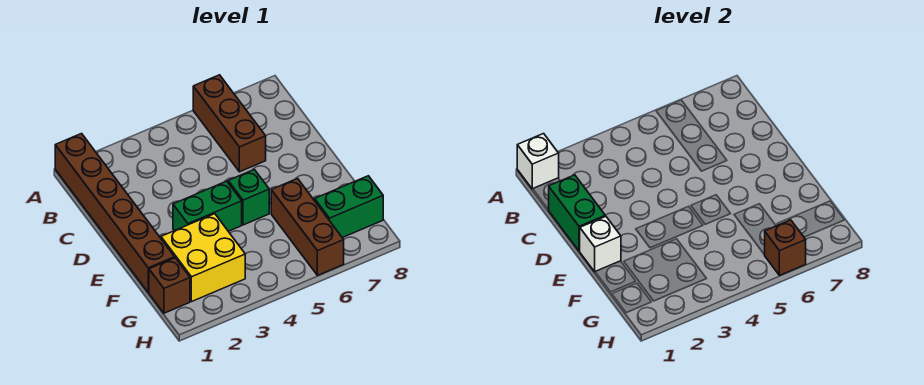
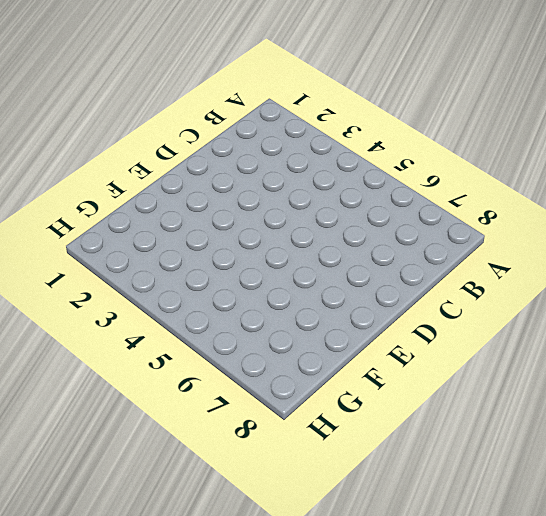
none -> brown brick A1:F1 level 1
none -> brown brick A6:C6 level 1
none -> green brick E3:E4 level 1

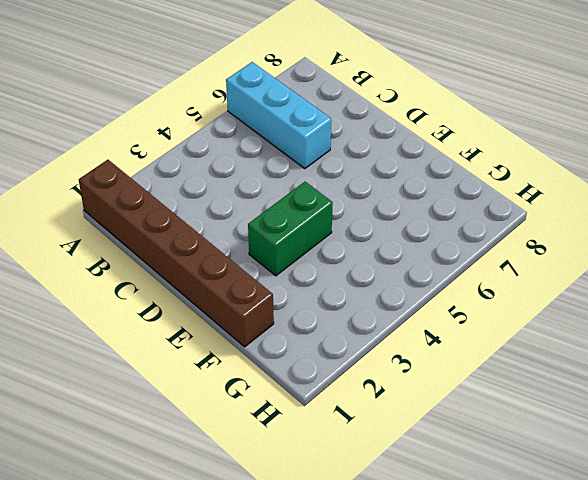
cyan brick A6:C6 level 1 -> brown brick A6:C6 level 1
none -> green brick E5 level 1
none -> yellow brick F2:G3 level 1
none -> brown brick F6:H6 level 1

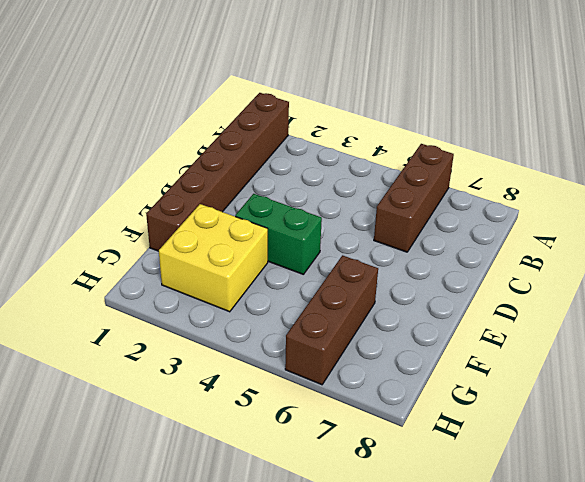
none -> green brick E5 level 1
none -> brown brick G1 level 1
none -> green brick G7:G8 level 1

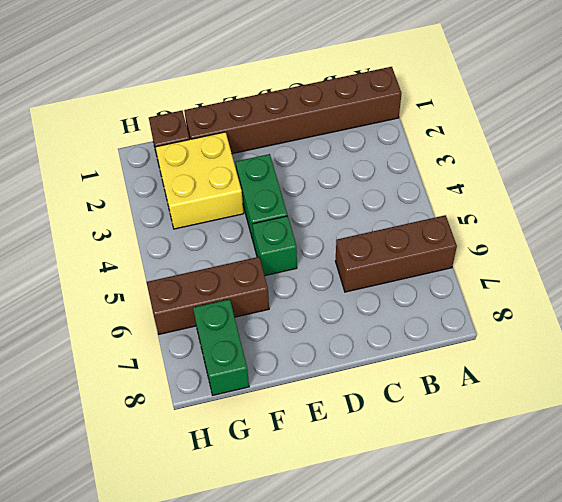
none -> white brick A1 level 2
none -> green brick C1:D1 level 2
none -> white brick E1 level 2

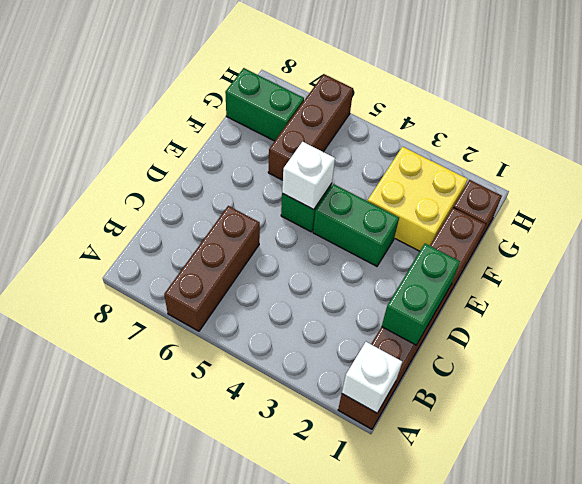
white brick E5 level 2 -> white brick E1 level 2
none -> brown brick H6 level 2

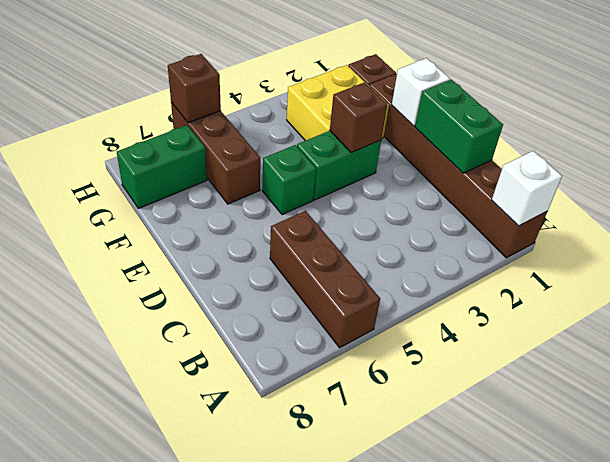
brown brick E3 level 2 -> none

